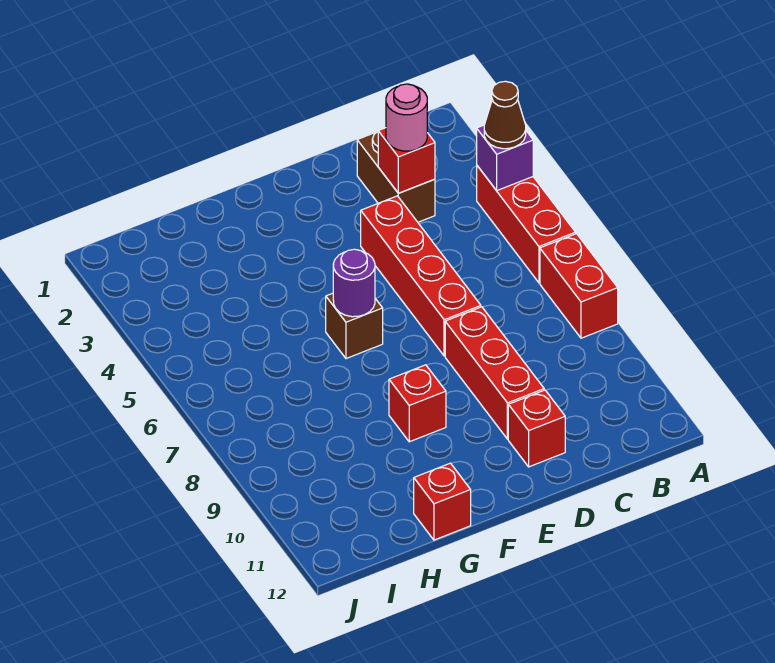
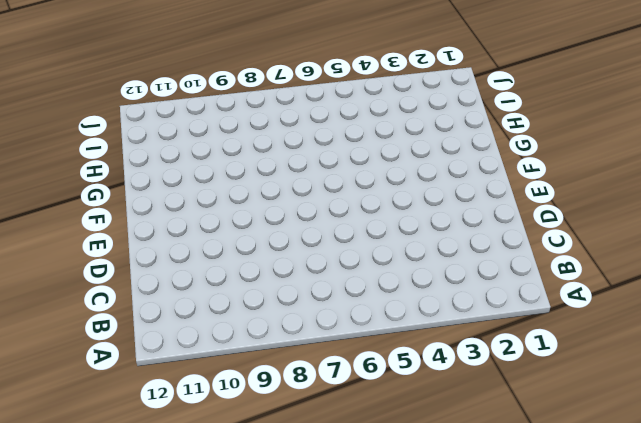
none -> red brick A4:A6 level 1
none -> red brick A7:A8 level 1
none -> brown brick C2:C3 level 1

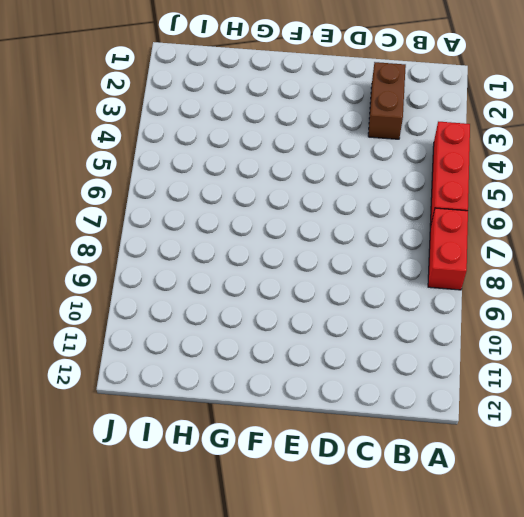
none -> red brick D4:D7 level 1
none -> red brick D8:D10 level 1
none -> red brick D11 level 1

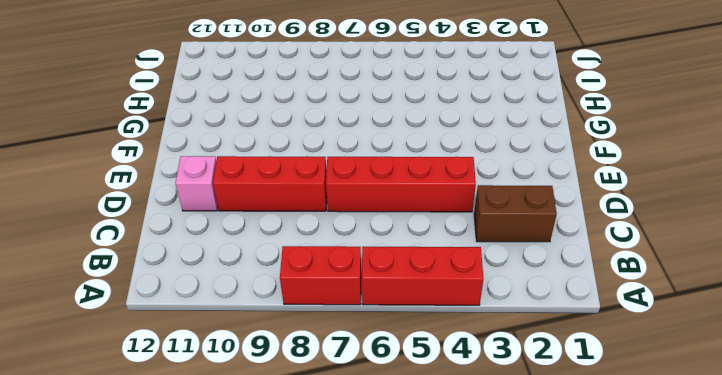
pink brick D11 level 1 -> red brick D11 level 1
none -> brown brick F6 level 1
none -> red brick F9 level 1
none -> red brick G12 level 1

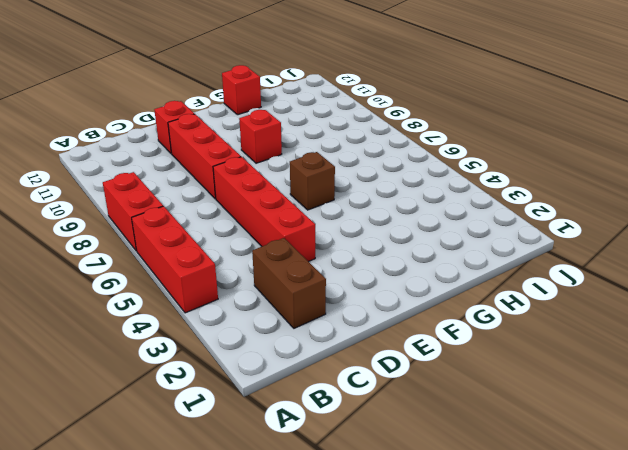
none -> purple brick A4 level 2
none -> red brick C3 level 2
none -> purple round brick F6 level 2

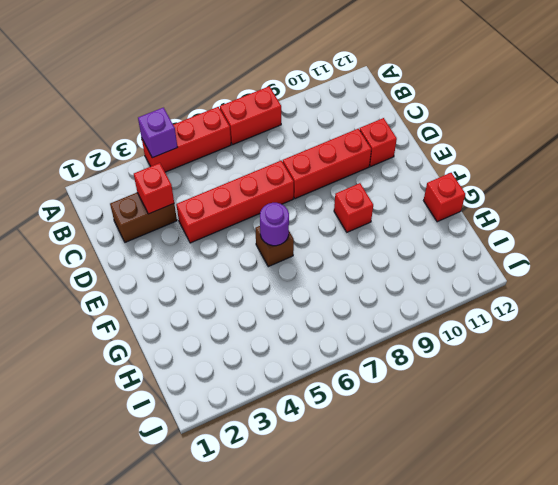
none -> brown cone A4 level 3
none -> pink round brick C3 level 3

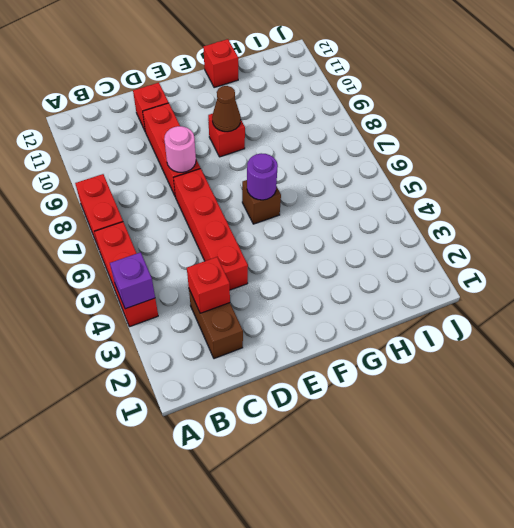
pink round brick D8 level 2 -> pink round brick C3 level 3
brown cone F9 level 2 -> brown cone A4 level 3

